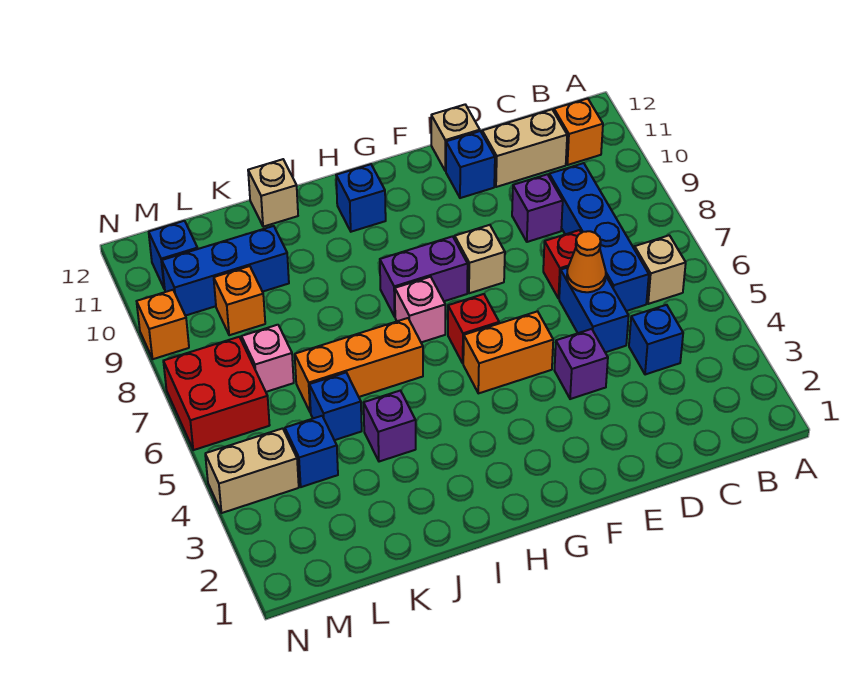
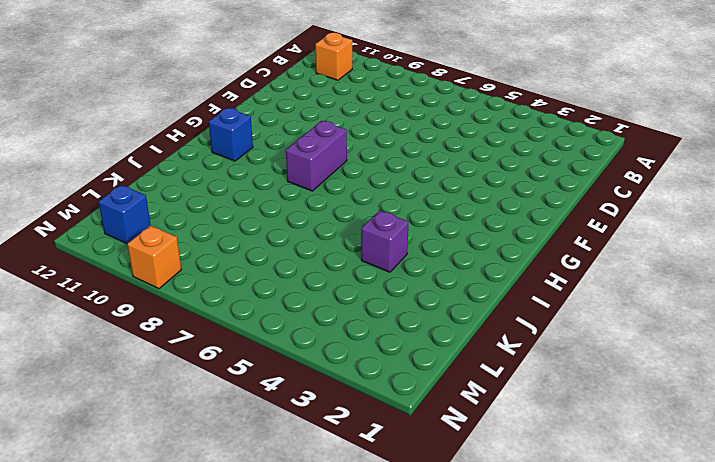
none -> tan brick B6 level 1
none -> blue brick C4 level 1
none -> blue brick C6:C9 level 1
none -> tan brick C11:D11 level 1

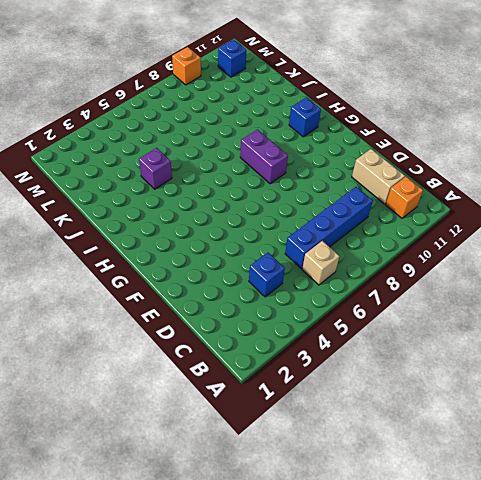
none -> blue brick D5:D6 level 1
none -> red brick D7 level 1
none -> purple brick D9 level 1
none -> purple brick E4 level 1

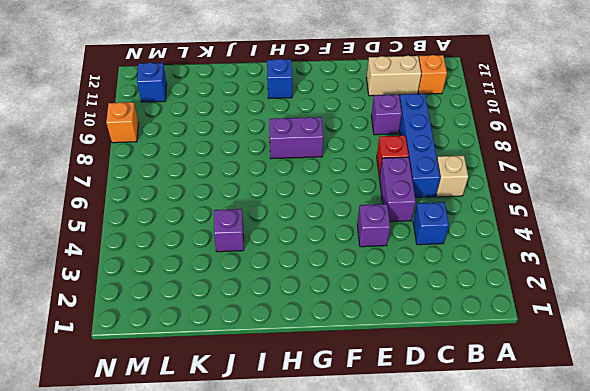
purple brick D5:D6 level 1 -> blue brick D5:D6 level 1
none -> blue brick E11 level 1
none -> tan brick E12 level 1
none -> orange brick F5:G5 level 1
none -> tan brick F8 level 1

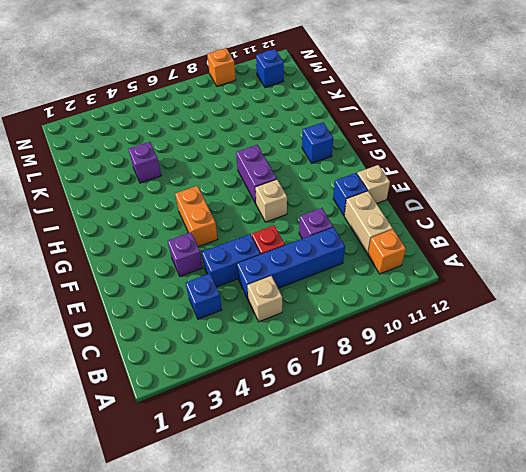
none -> red brick G6 level 1
none -> pink brick H7 level 1
none -> orange brick I6:K6 level 1
none -> tan brick J12 level 1

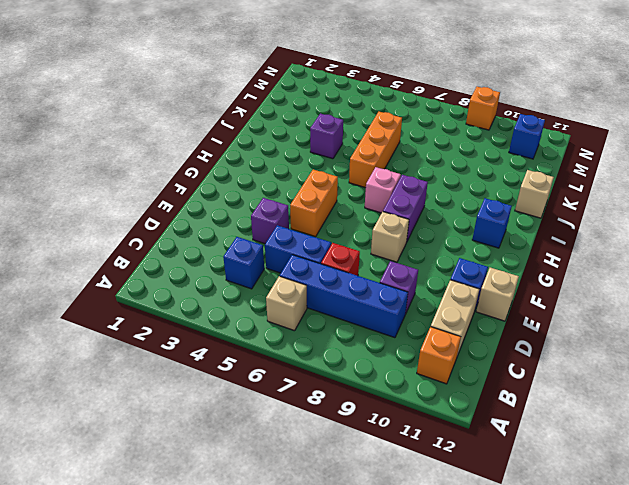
none -> red brick G6 level 1
none -> blue brick K5 level 1
none -> blue brick K10:M10 level 1
none -> blue brick L4 level 1

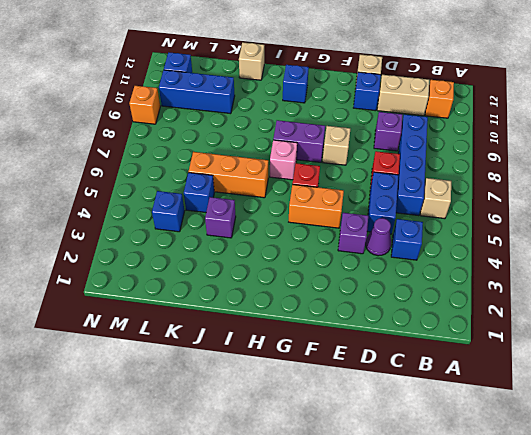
purple cone D4 level 1 -> none
none -> pink brick L7 level 1
none -> orange brick L9 level 1
none -> tan brick M4:N4 level 1
none -> red brick M6:N7 level 1

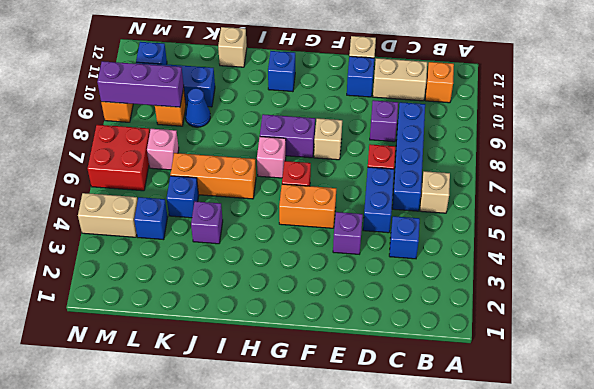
blue cone K9 level 1 -> none
purple brick L9:N9 level 2 -> none
none -> orange cone D6 level 2

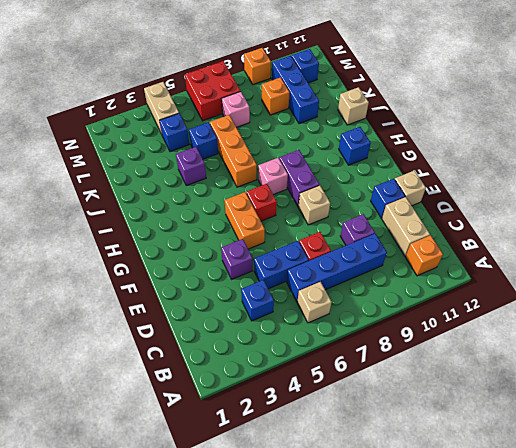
none -> orange cone D6 level 2

